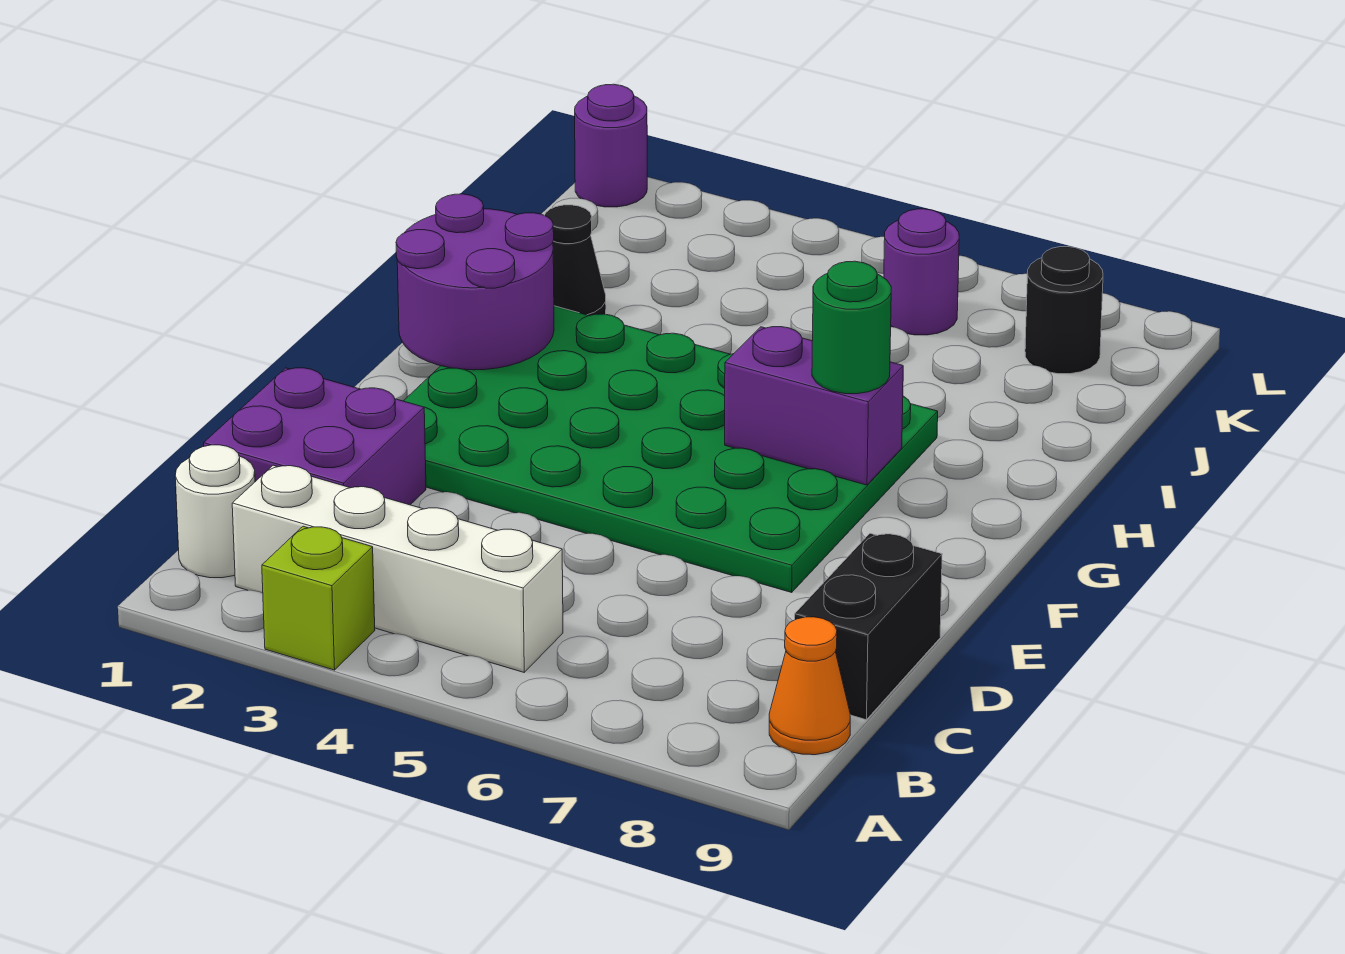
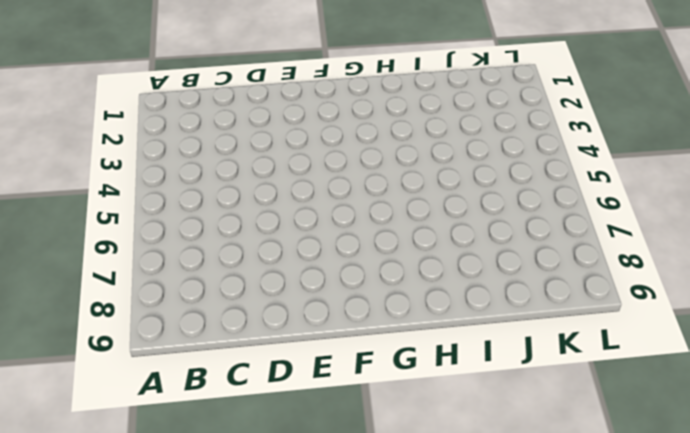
none -> lime brick A3 level 1
none -> white round brick B1 level 1
none -> white brick B2:B5 level 1

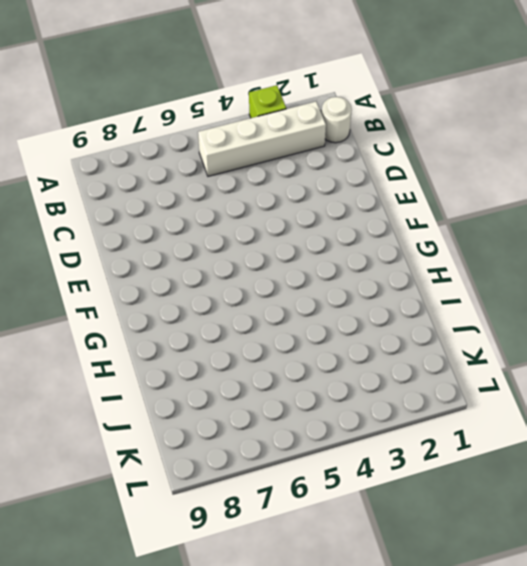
none -> orange cone B9 level 1
none -> purple brick C1:D2 level 1
none -> black brick C9:D9 level 1

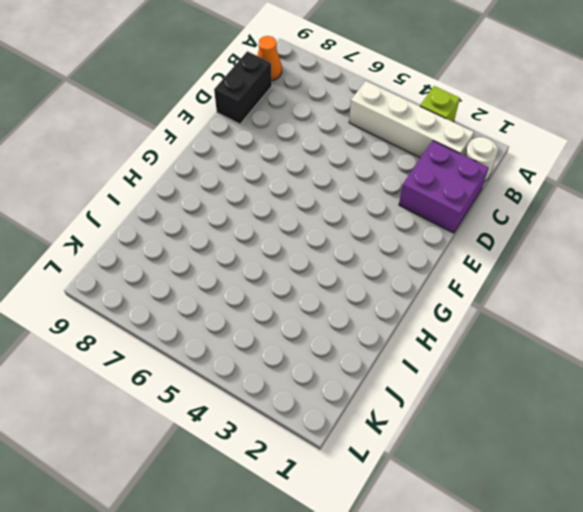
none -> green plate E2:H7 level 1
none -> black cone I2 level 1
none -> purple round brick K6 level 1

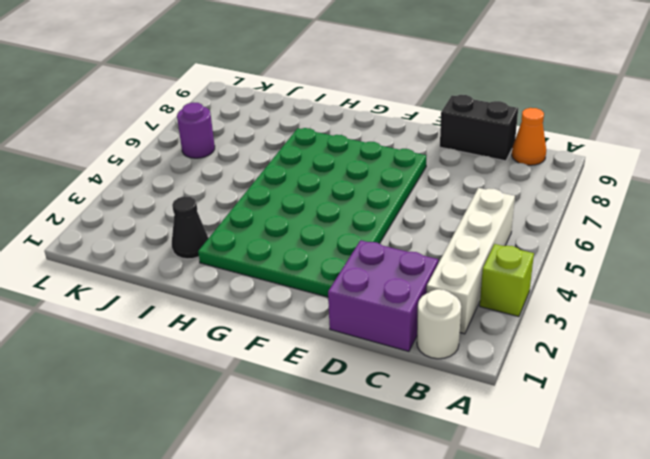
none -> black round brick K8 level 1
none -> purple round brick L1 level 1
none -> purple round brick G1:H2 level 2

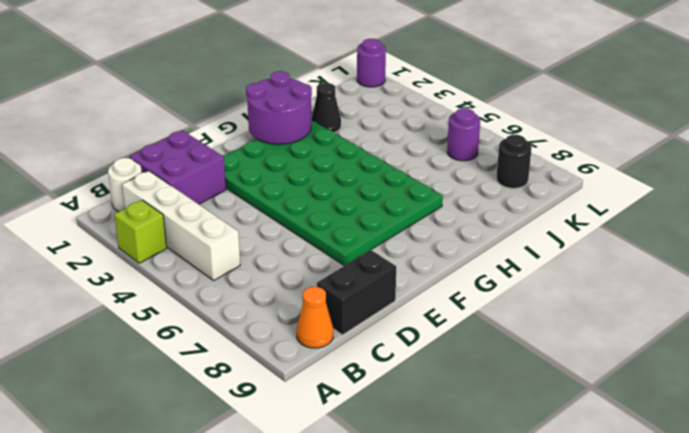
none -> purple brick G6:G7 level 2
none -> green round brick G7 level 3

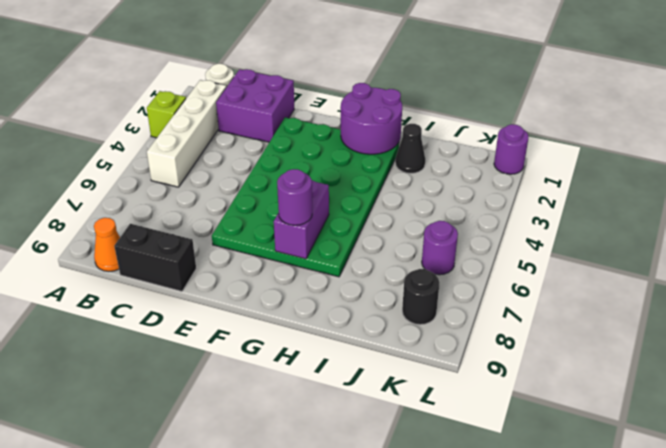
purple round brick G7 level 3 -> green round brick G7 level 3

